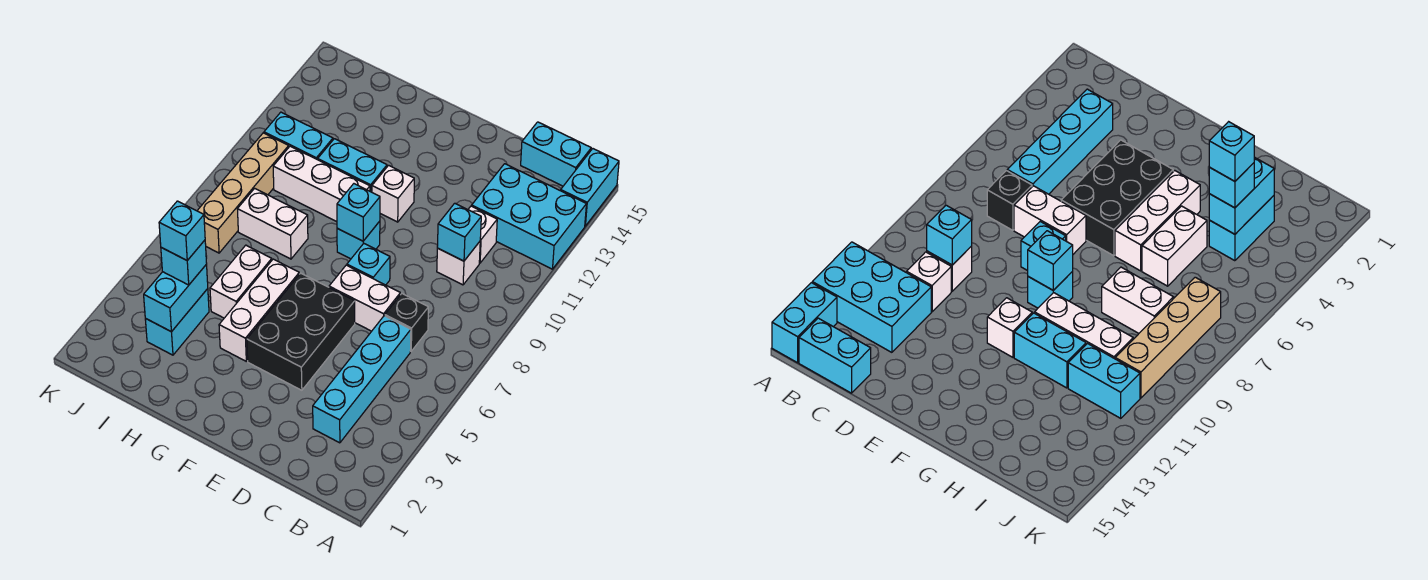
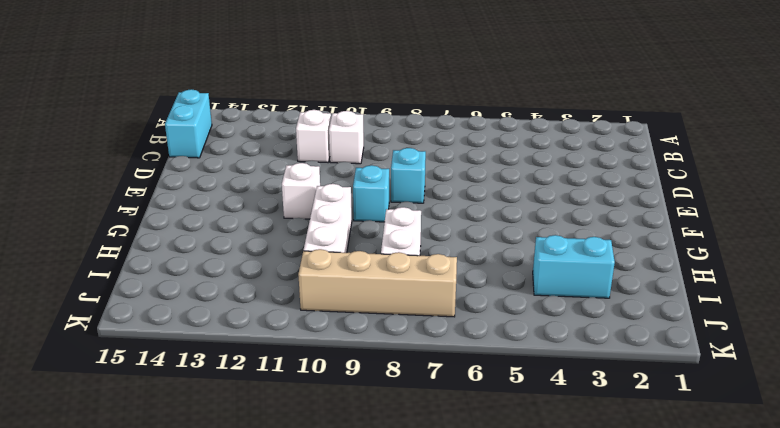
none -> cyan brick A12:C13 level 1
none -> cyan brick A14:A15 level 1
none -> cyan brick C3:C6 level 1

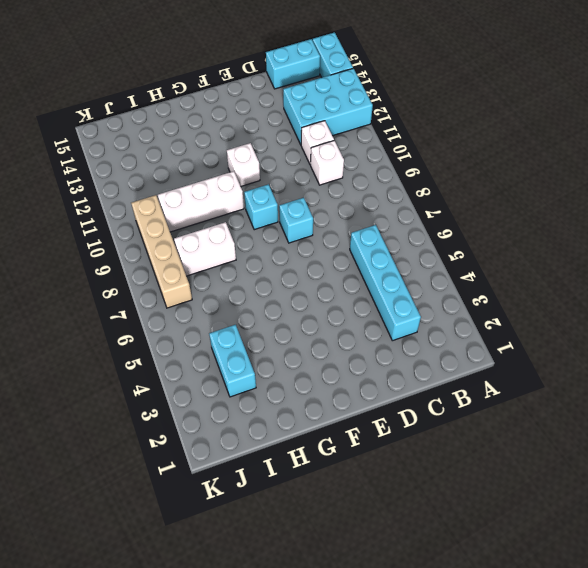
none -> black brick C7 level 1
none -> white brick D7:E7 level 1
none -> black brick E4:F6 level 1

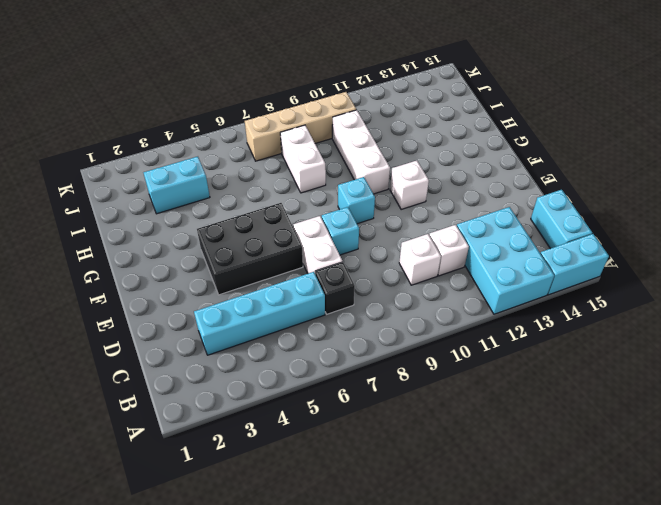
none -> white brick G4:G6 level 1
none -> cyan brick G11:H11 level 1
none -> white brick H5:H6 level 1

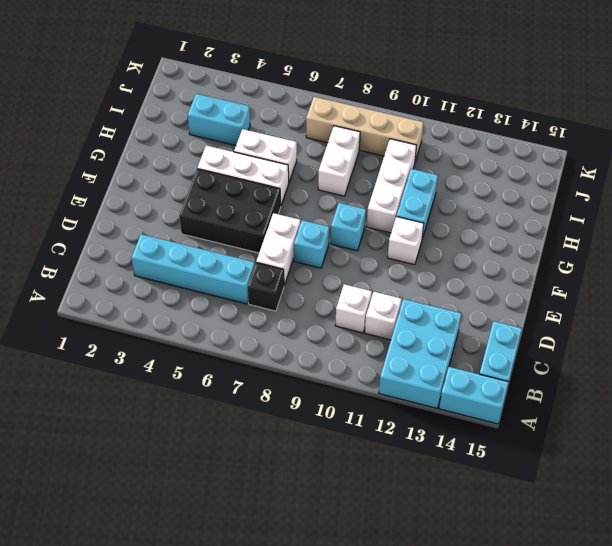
none -> cyan brick I11:J11 level 1
none -> cyan brick C10 level 2
none -> cyan brick F9 level 2

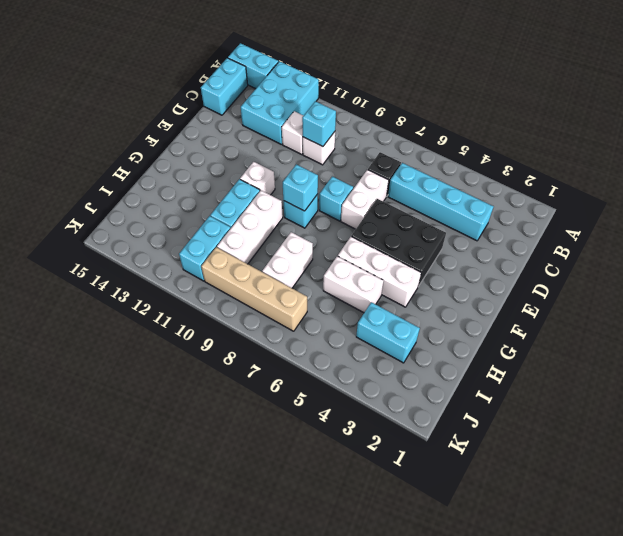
none -> cyan brick I3:I4 level 2
none -> cyan brick I4 level 3
none -> cyan brick I4 level 4

